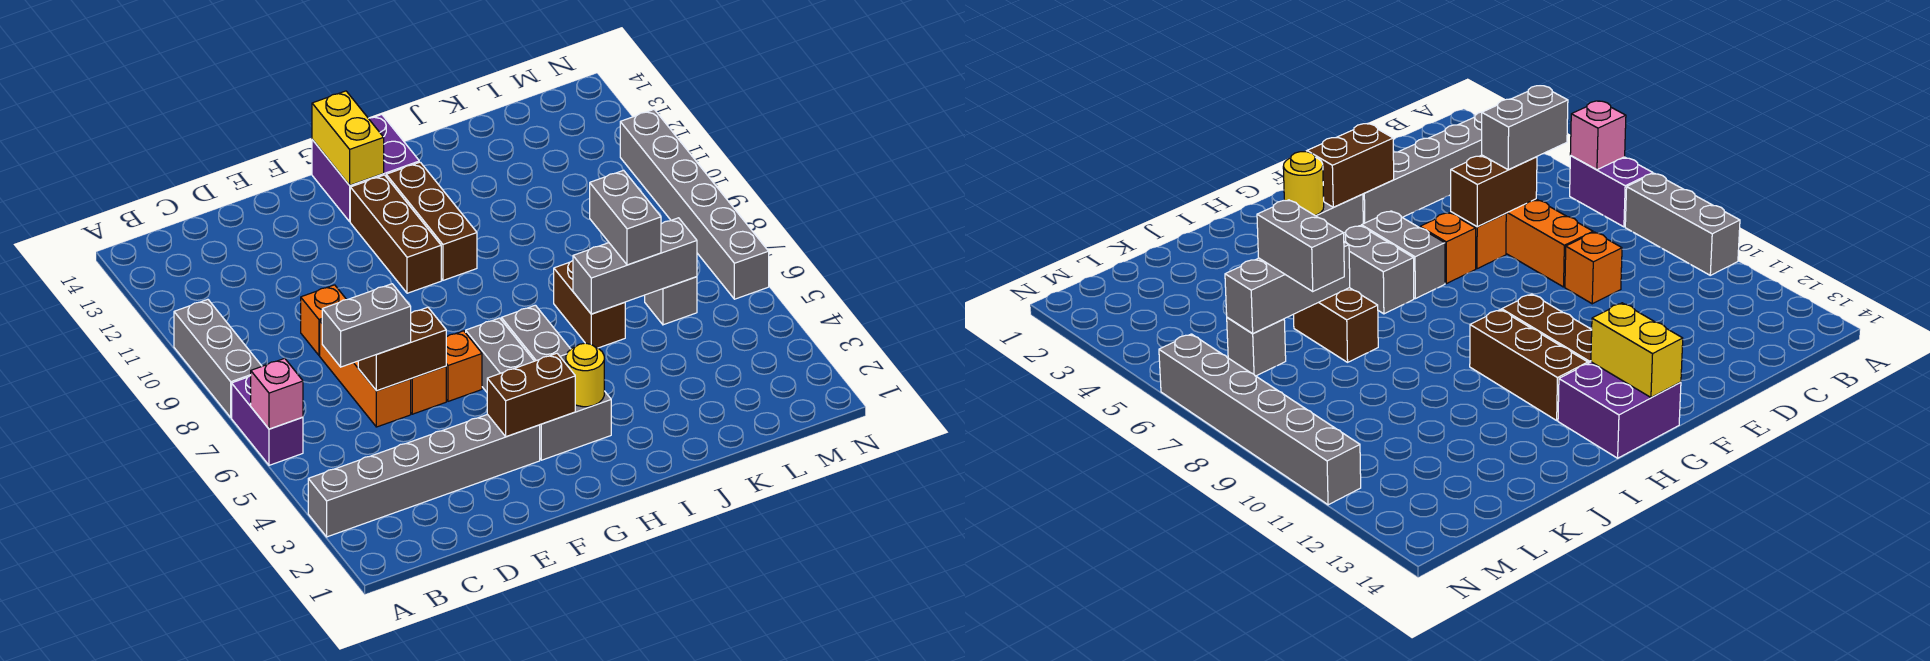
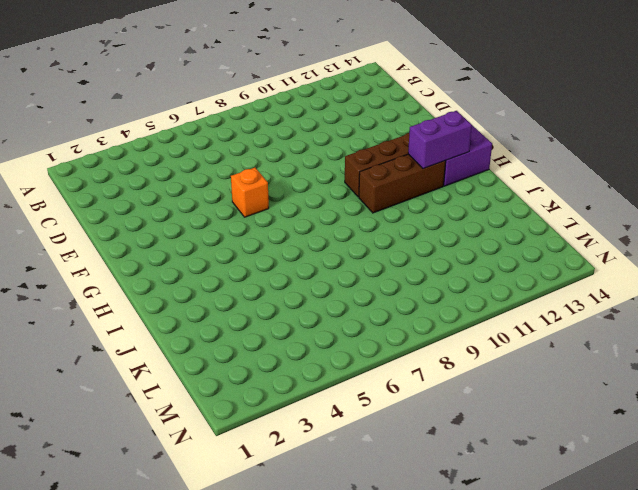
purple brick H12:H13 level 2 -> purple brick A6:A7 level 1
none -> grey brick A3:F3 level 1
none -> grey brick A8:A10 level 1
none -> orange brick D6:D8 level 1

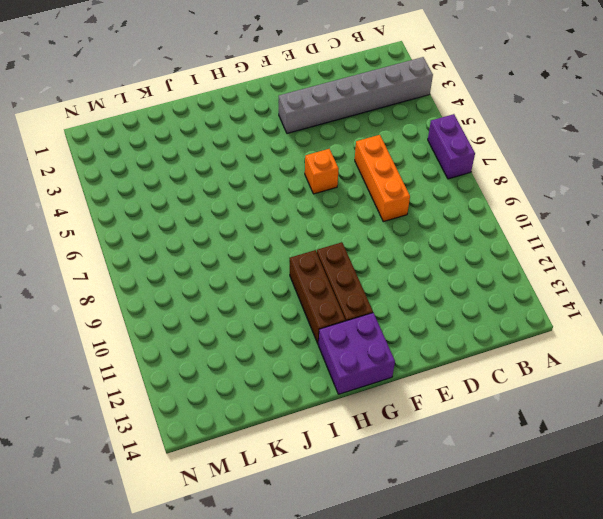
none -> grey brick A8:A10 level 1
none -> orange brick D9 level 1
none -> orange brick E6 level 1

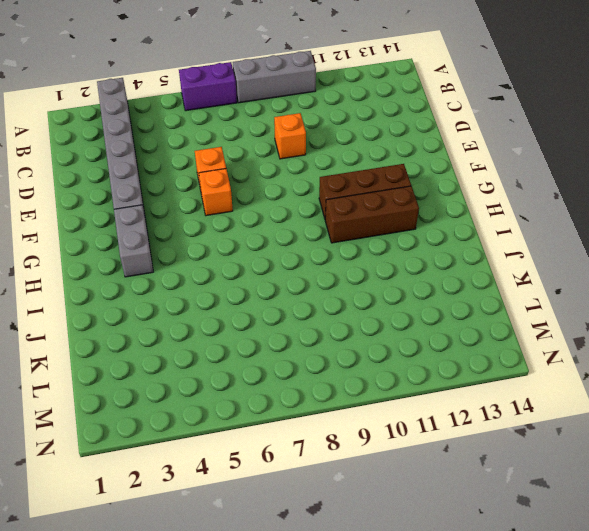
none -> orange brick D6:D8 level 1
none -> grey brick G5:G6 level 1
none -> purple brick G13:H14 level 1

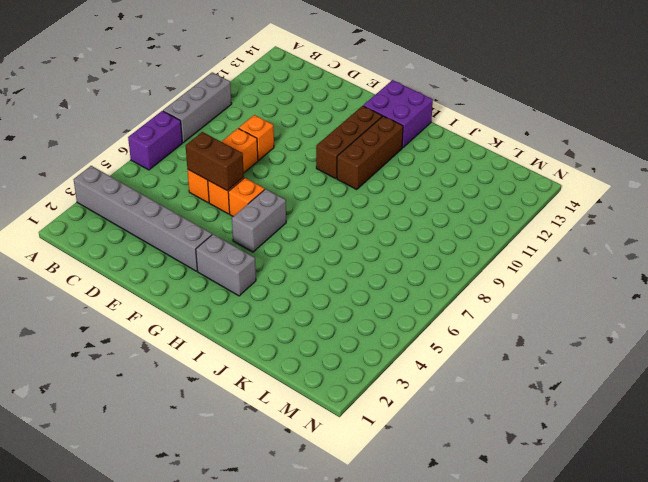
none -> grey brick H5:H6 level 1
none -> brown brick J6:J7 level 1
none -> grey brick L6 level 1

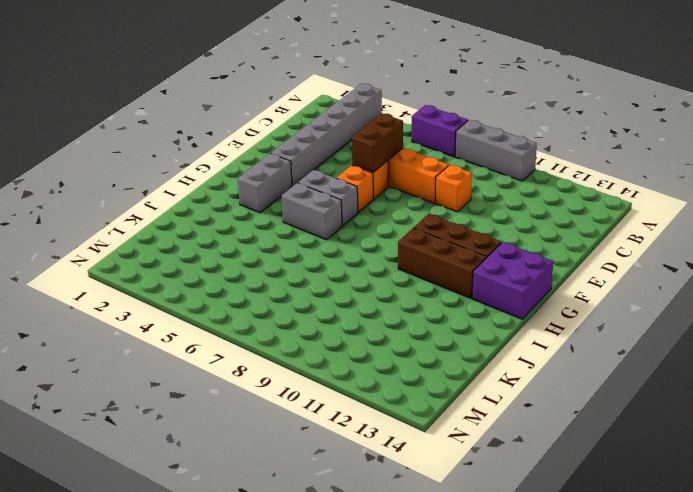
none -> brown brick J6:J7 level 1
none -> grey brick L6 level 1
none -> grey brick N6:N11 level 1

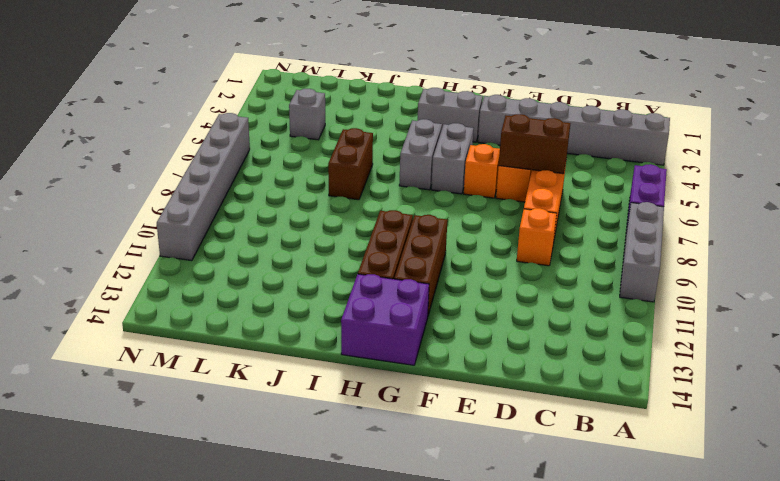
grey brick L4 level 1 -> grey brick L6 level 1
none -> pink brick A6 level 2
none -> brown brick F3:G3 level 2
none -> yellow brick G13:G14 level 2

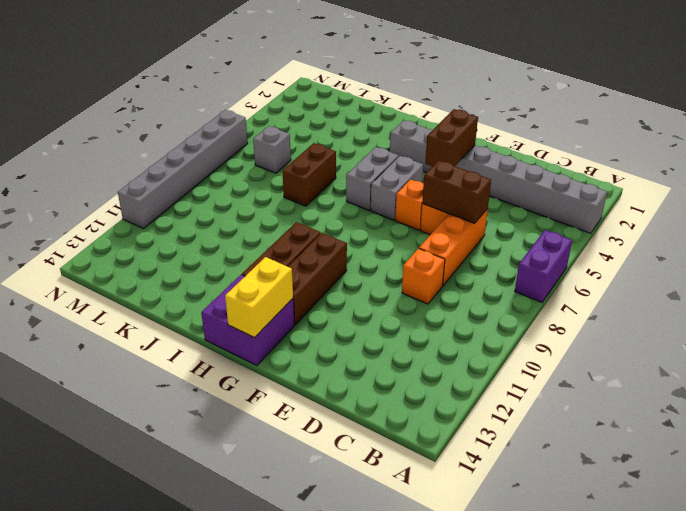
brown brick F3:F4 level 2 -> brown brick F3:G3 level 2
none -> grey brick A8:A10 level 1
none -> pink brick A6 level 2
none -> yellow round brick H3 level 2

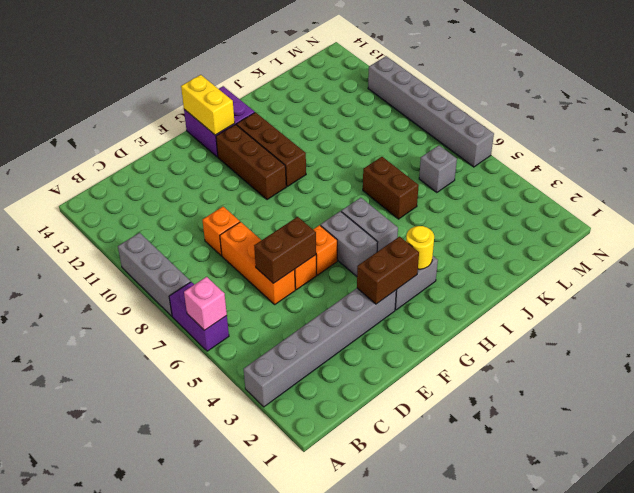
none -> grey brick J6:L6 level 2
none -> grey brick C6:D6 level 3
none -> grey brick K6:K7 level 3

